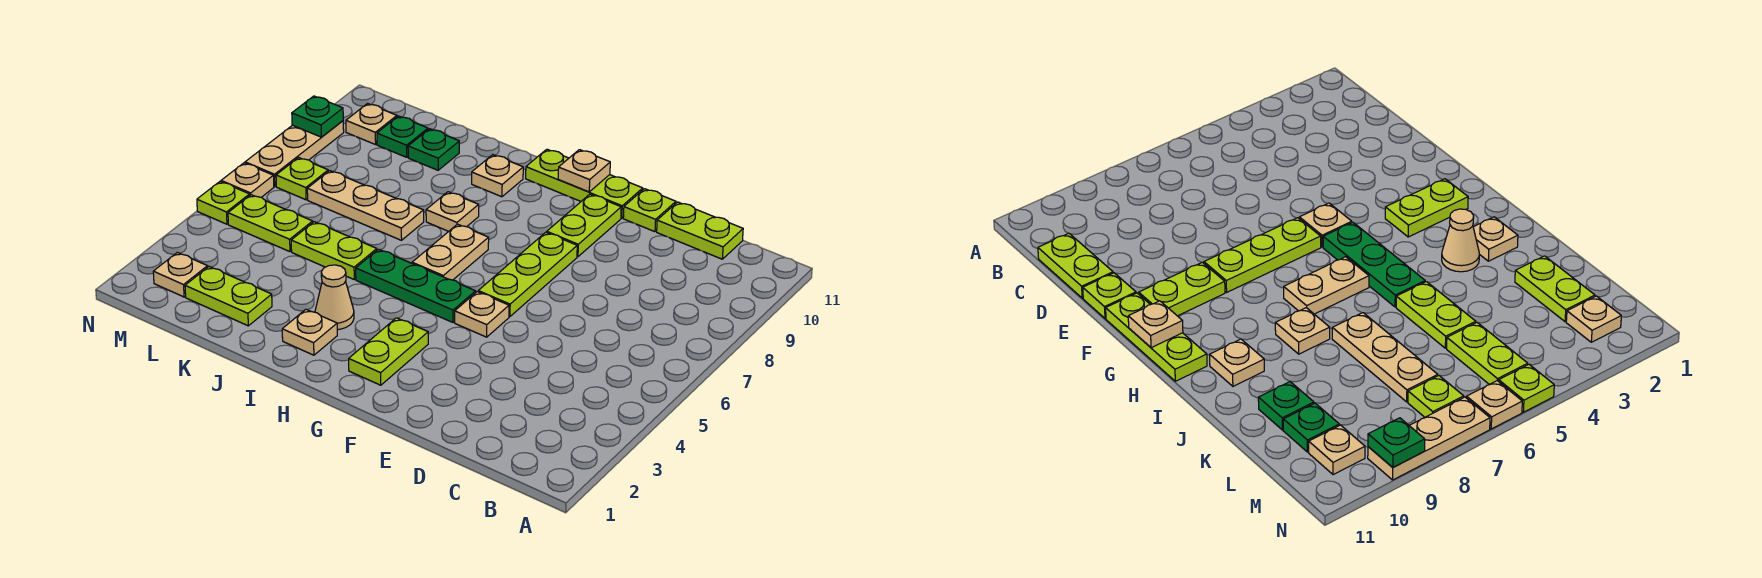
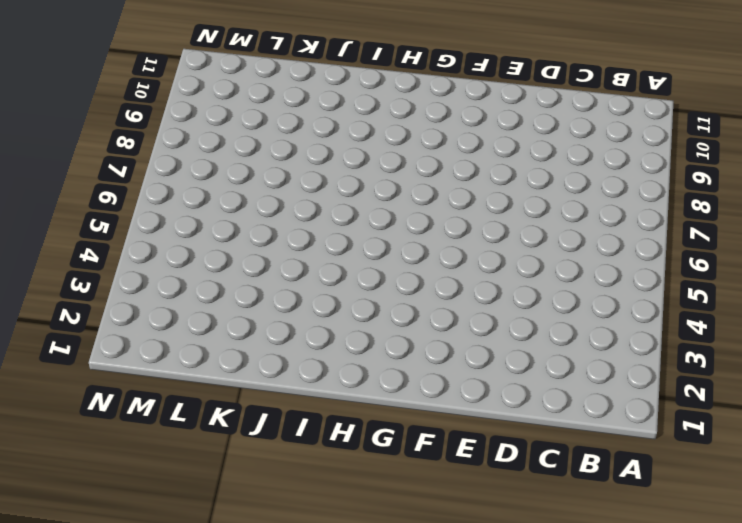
none -> lime plate C11:D11 level 1
none -> lime plate E11 level 1
none -> tan plate F5 level 1

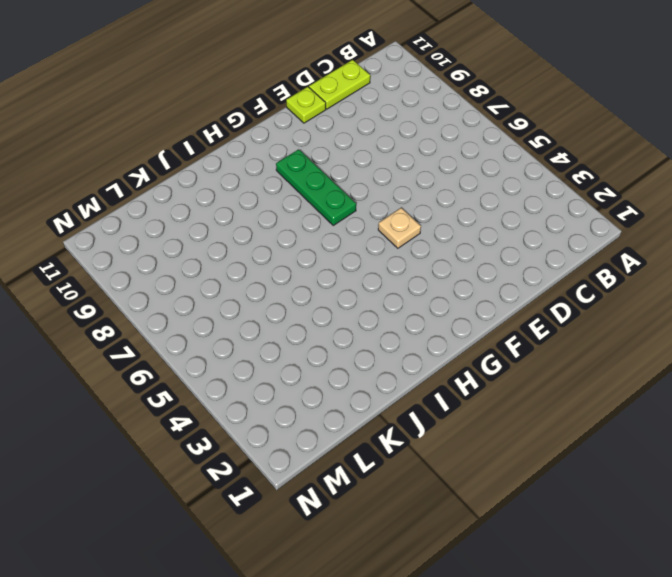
green plate G7:G9 level 1 -> green plate G5:I5 level 1
none -> lime plate F6:F8 level 1
none -> lime plate F9:F10 level 1
none -> lime plate F11:H11 level 1

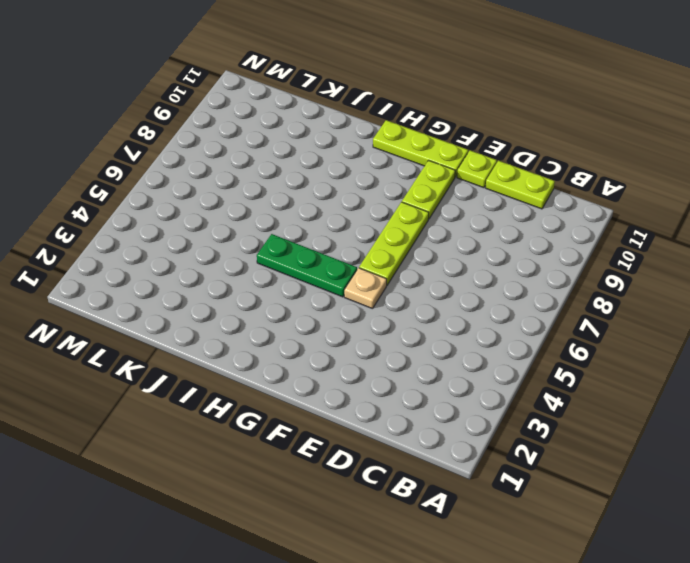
none -> lime plate G2:G3 level 1
none -> tan plate H6:H7 level 1
none -> tan plate I2 level 1

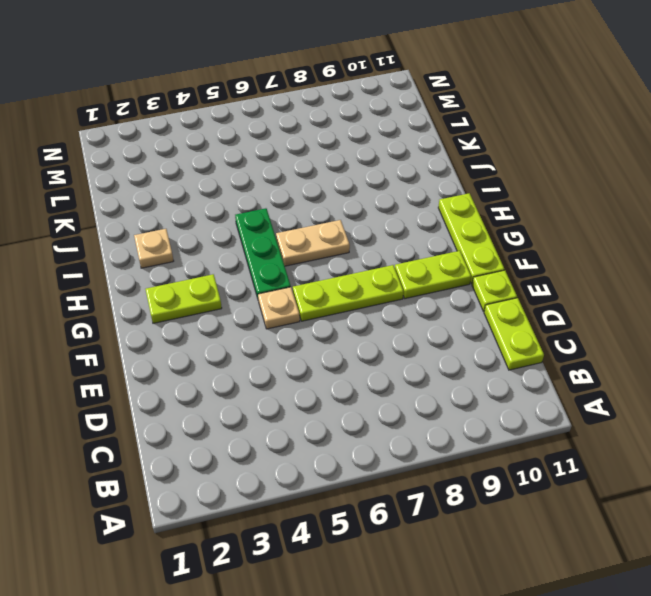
none -> tan cone I3 level 1
none -> tan plate I8 level 1
none -> tan plate I10 level 1

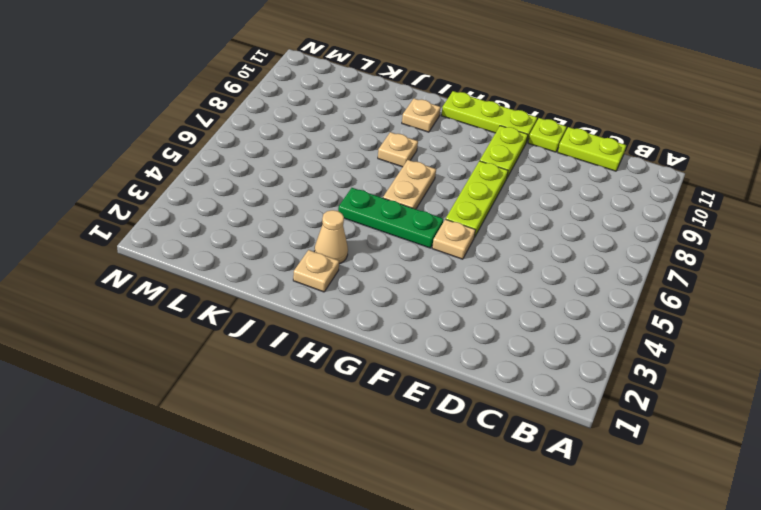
none -> lime plate G2:G3 level 1
none -> lime plate J5:K5 level 1
none -> tan plate J7:L7 level 1

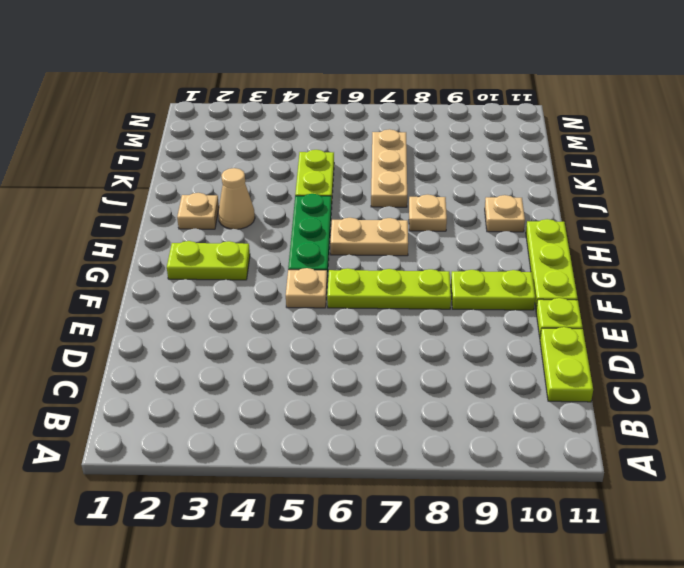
none -> lime plate K2:L2 level 1
none -> green plate K10 level 1
none -> lime plate L5:M5 level 1

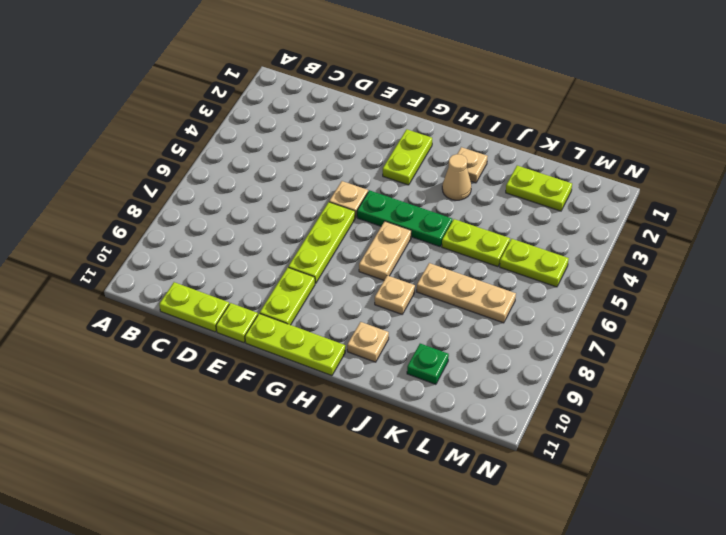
none -> green plate L10 level 1
none -> tan plate M2 level 1
none -> lime plate M7 level 1

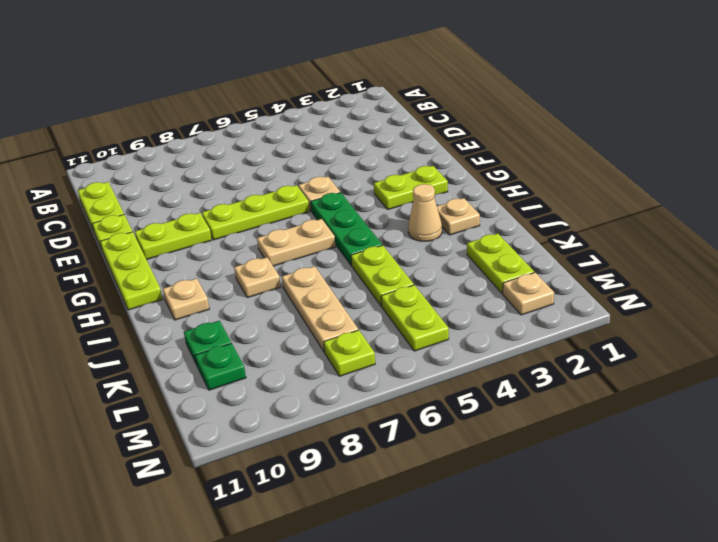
none -> tan plate M10 level 1
none -> lime plate N5 level 1
none -> tan plate N6 level 1

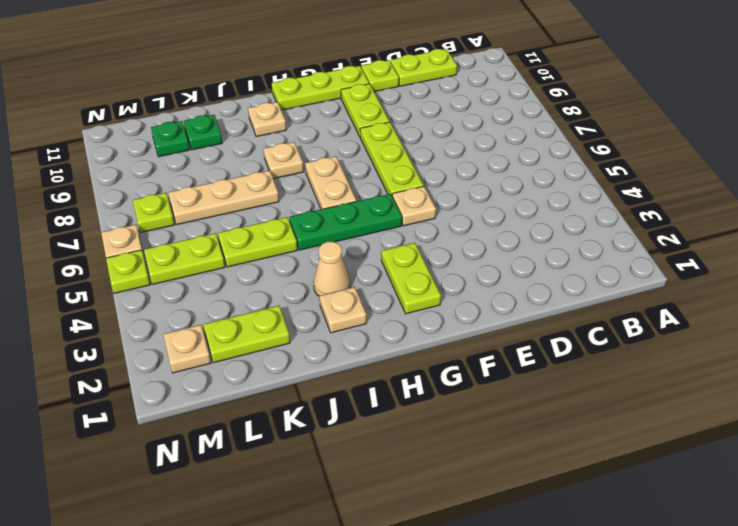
none -> tan plate M10 level 1
none -> tan plate N7:N9 level 1
none -> tan plate G11 level 2

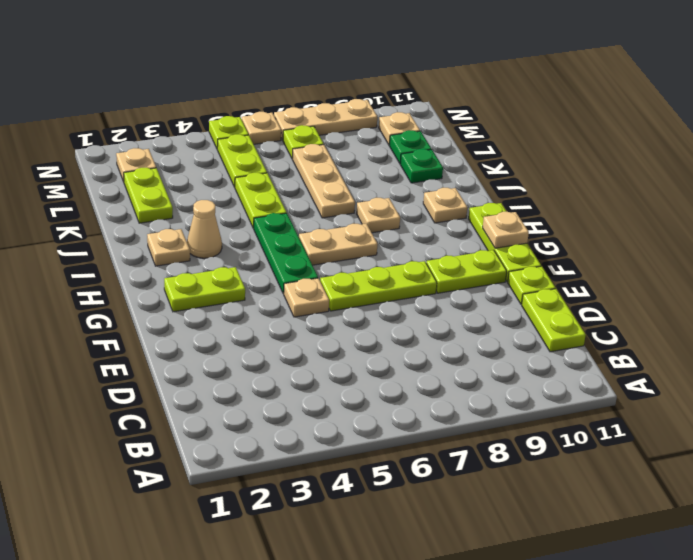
none -> green plate N9 level 2

